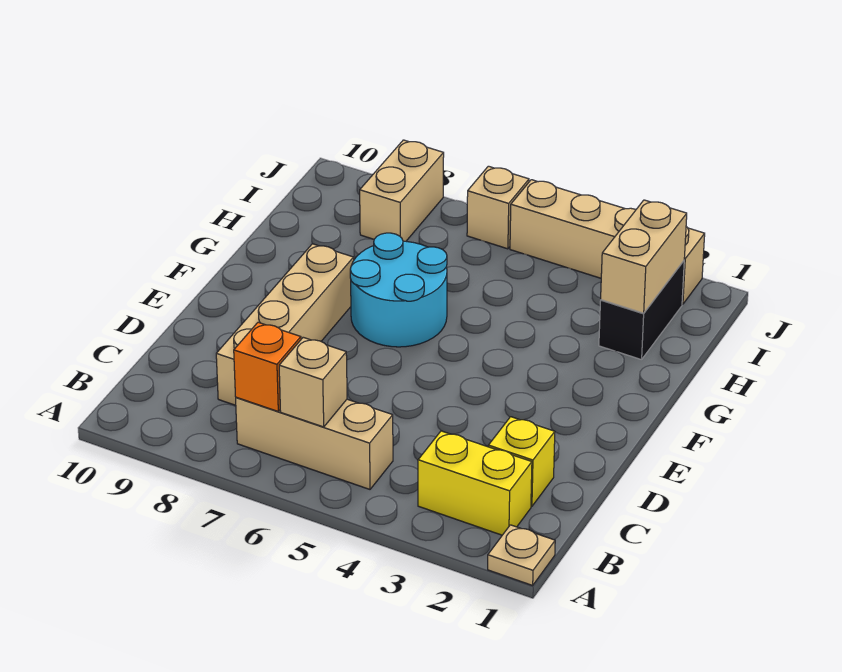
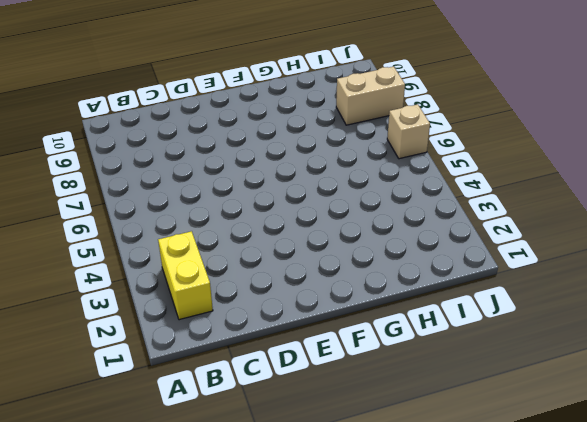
none -> tan plate A1 level 1
none -> tan brick B5:B7 level 1
none -> yellow brick C2 level 1

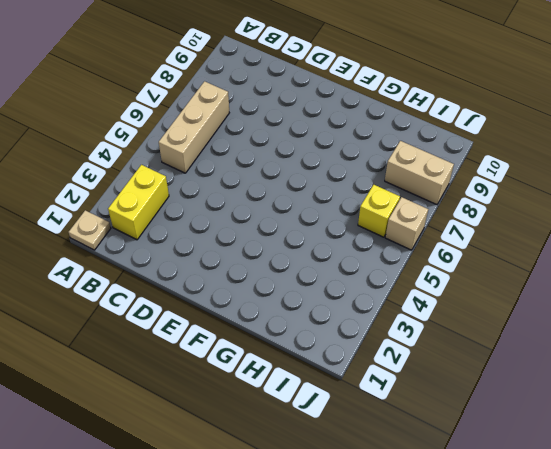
yellow brick I6 level 1 -> yellow brick C2 level 1
none -> tan brick C8:F8 level 1
none -> cyan round brick F6:G7 level 1
none -> black brick H2:I2 level 1

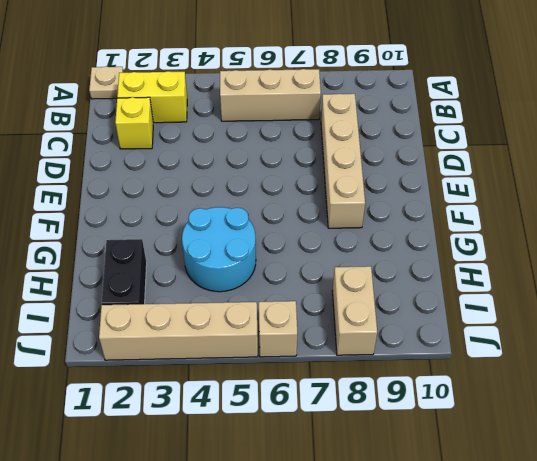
cyan round brick G4:H5 level 1 -> cyan round brick F6:G7 level 1
none -> tan brick B6 level 2
none -> orange brick B7 level 2
none -> tan brick H2:I2 level 2

